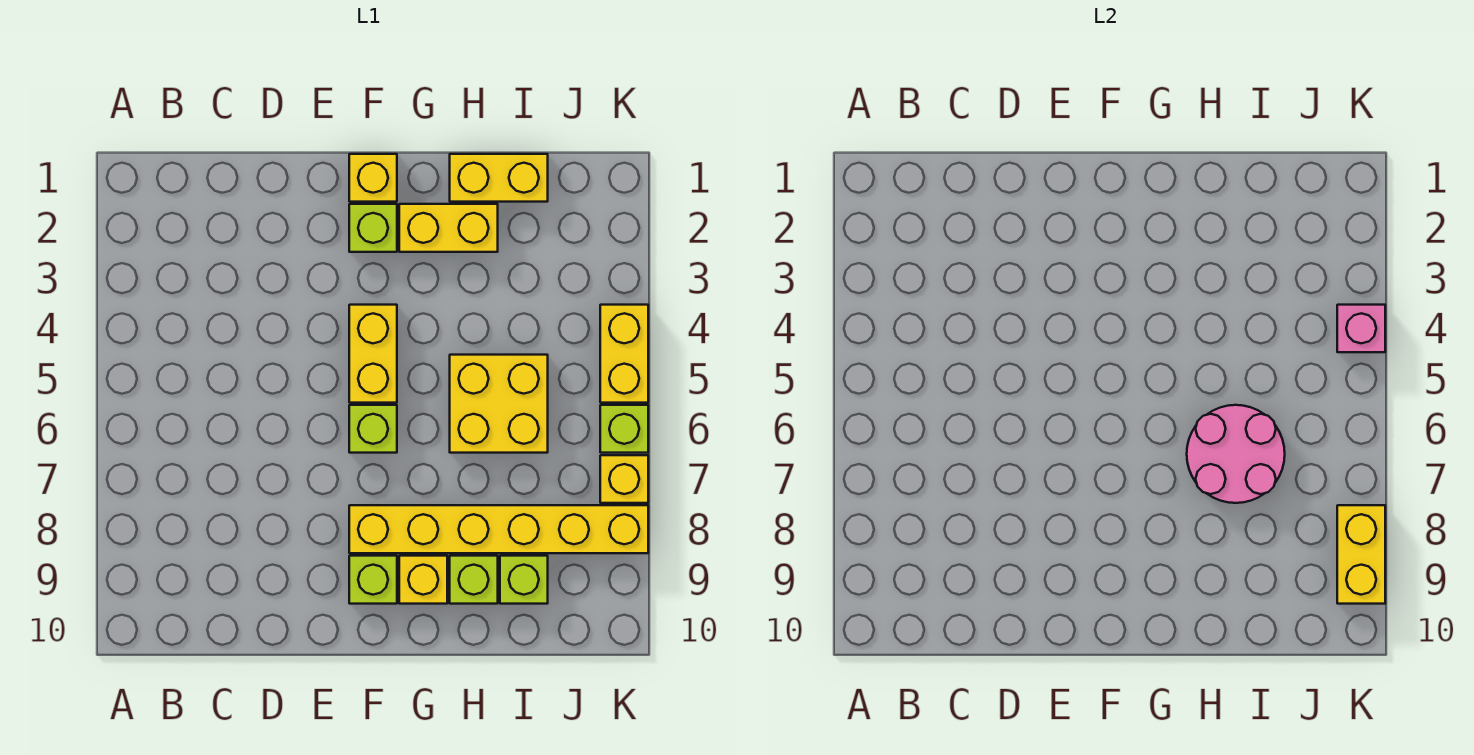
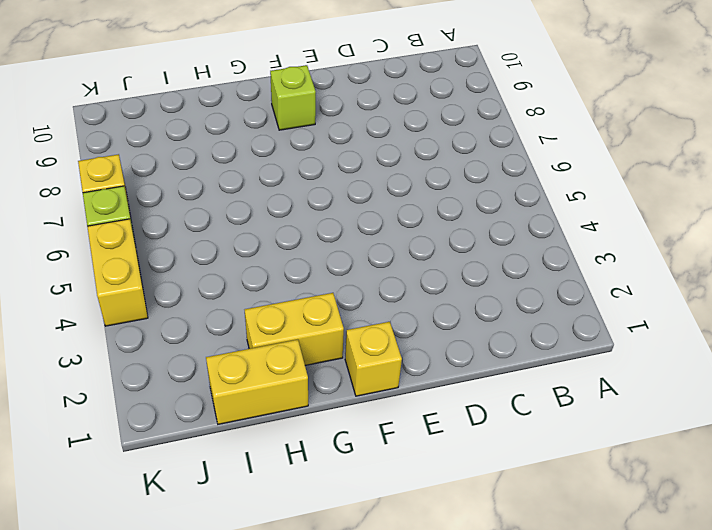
none -> lime brick F2 level 1
none -> yellow brick F4:F5 level 1
none -> lime brick F6 level 1

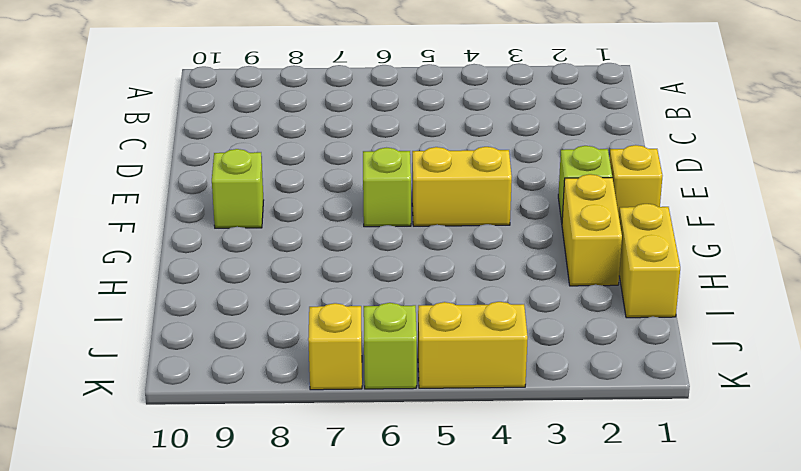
none -> yellow brick F8:K8 level 1
none -> yellow brick G9 level 1
none -> yellow brick H5:I6 level 1

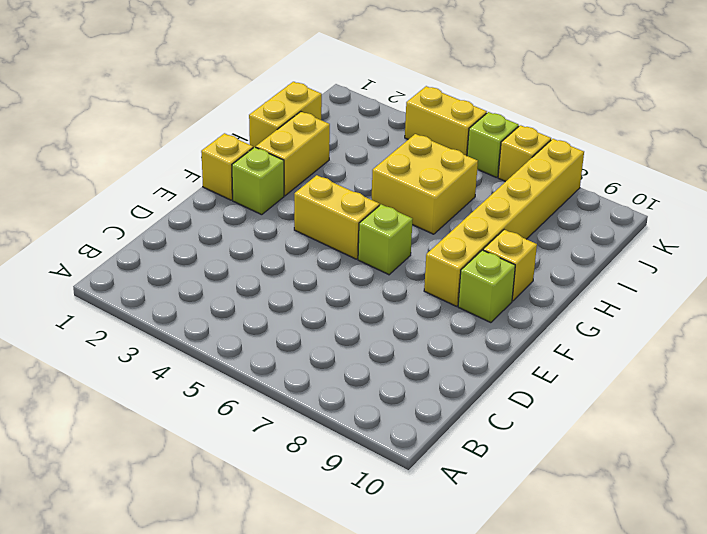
none -> lime brick H9 level 1
none -> lime brick I9 level 1
none -> pink round brick H6:I7 level 2

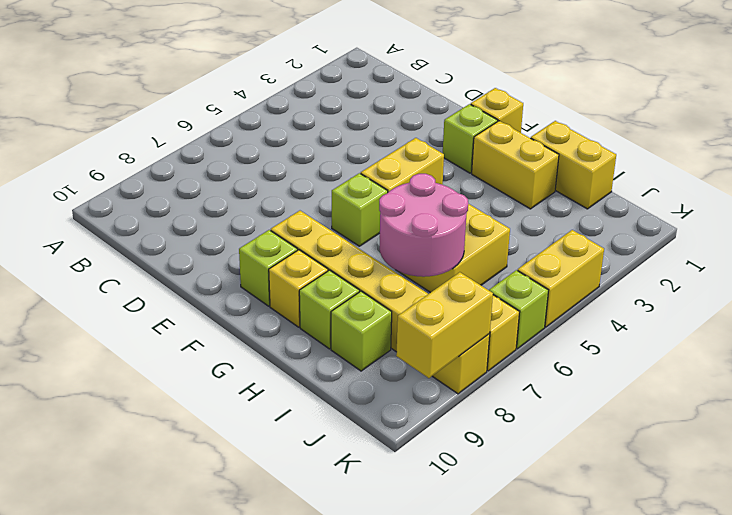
none -> pink brick K4 level 2

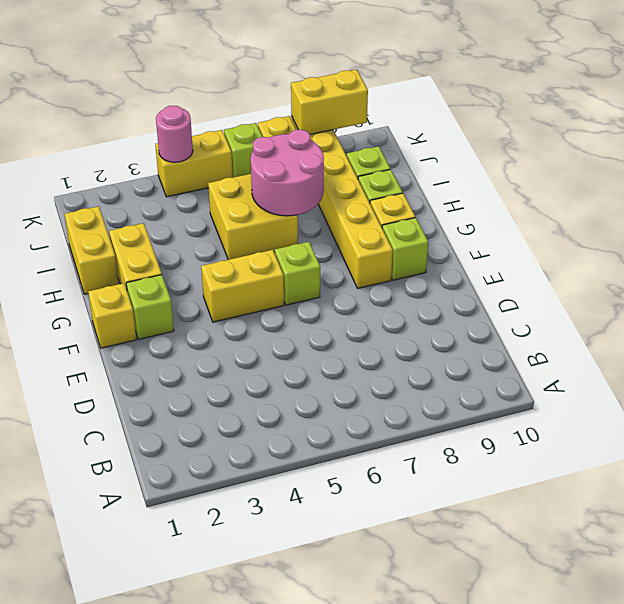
pink round brick K4 level 2 -> pink brick K4 level 2

